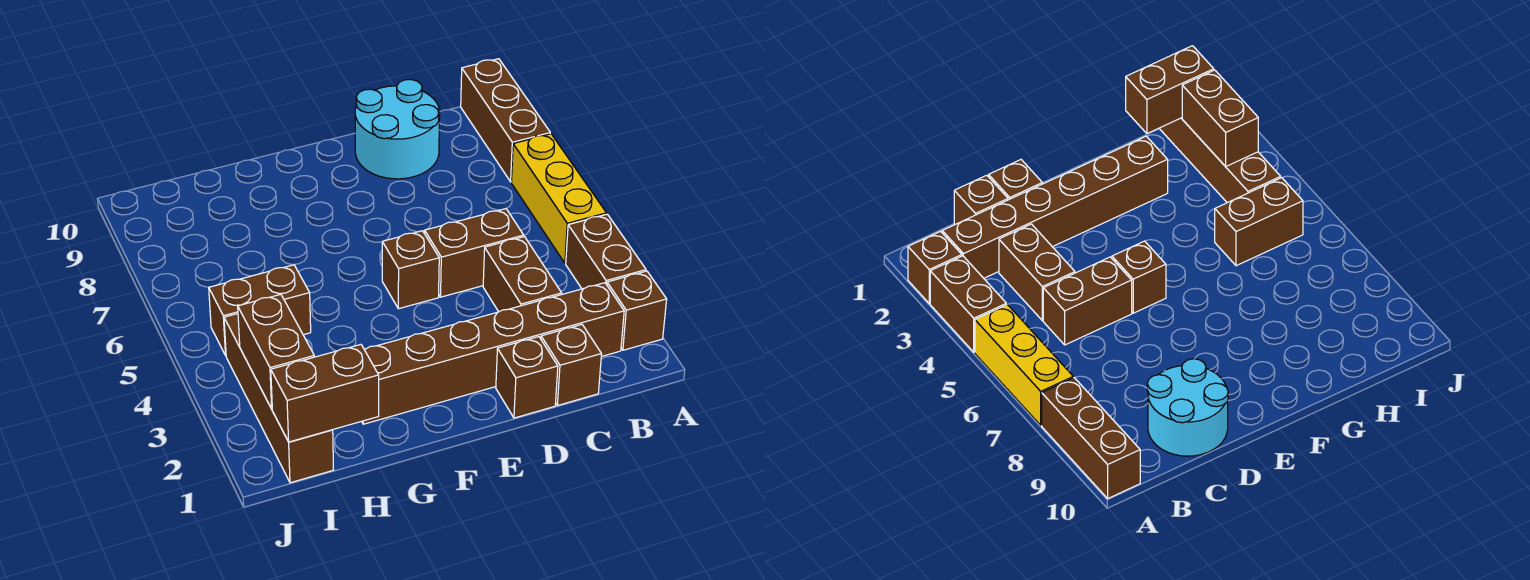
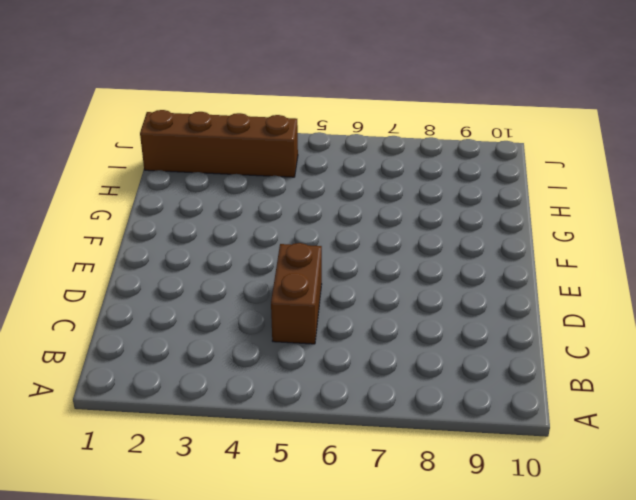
none -> brown brick A2 level 1
none -> brown brick A3:A4 level 1
none -> yellow brick A5:A7 level 1

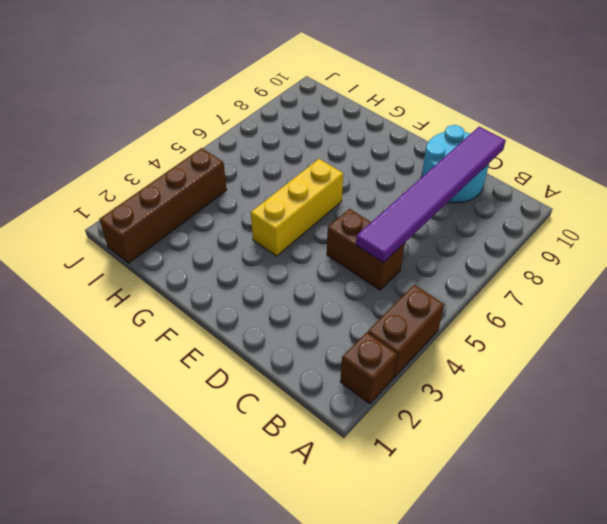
purple tile C5:C10 level 2 -> none
yellow brick F4:F6 level 1 -> yellow brick A5:A7 level 1
none -> brown brick A8:A10 level 1
none -> brown brick B2:G2 level 1
none -> brown brick C1 level 1

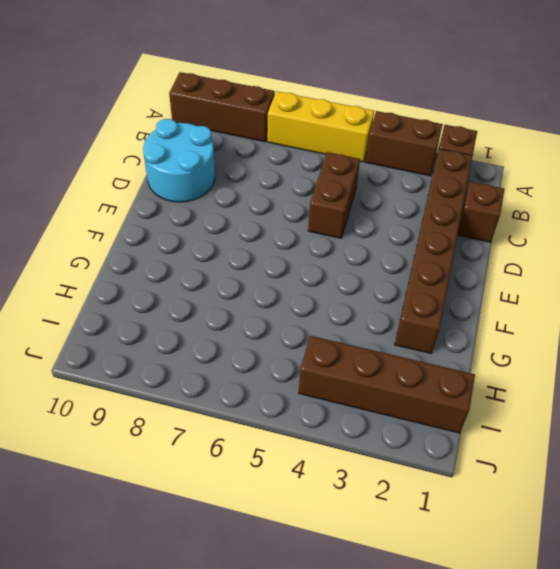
none -> brown brick C3:C4 level 1
none -> brown brick D1 level 1
none -> brown brick E5 level 1

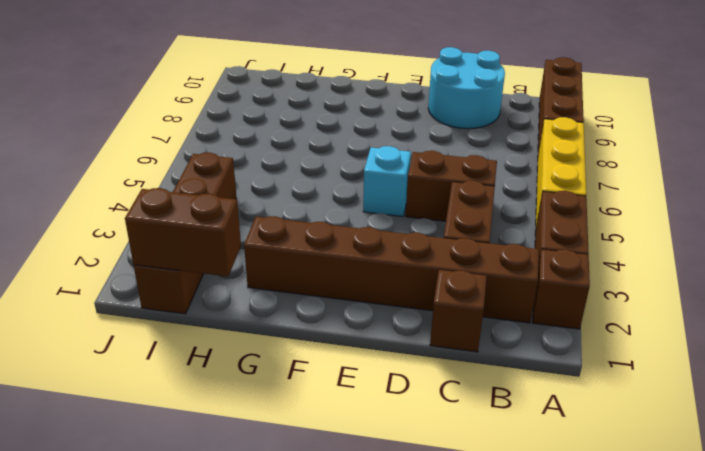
cyan brick E5 level 1 -> brown brick E5 level 1
none -> brown brick D1 level 1
none -> brown brick H5:I5 level 1
none -> brown brick I2:I3 level 2

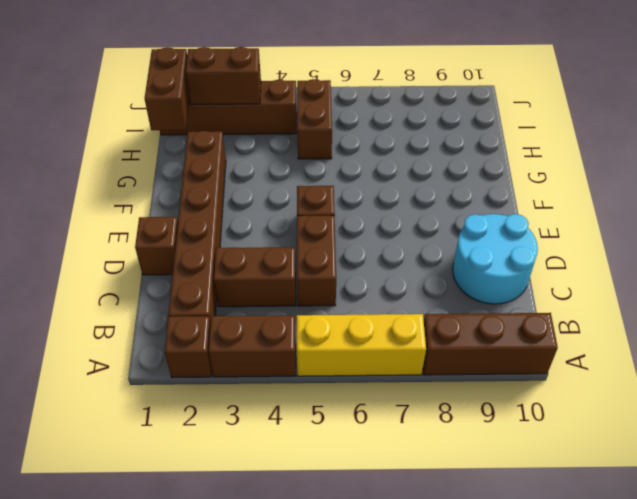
none -> brown brick C1 level 1

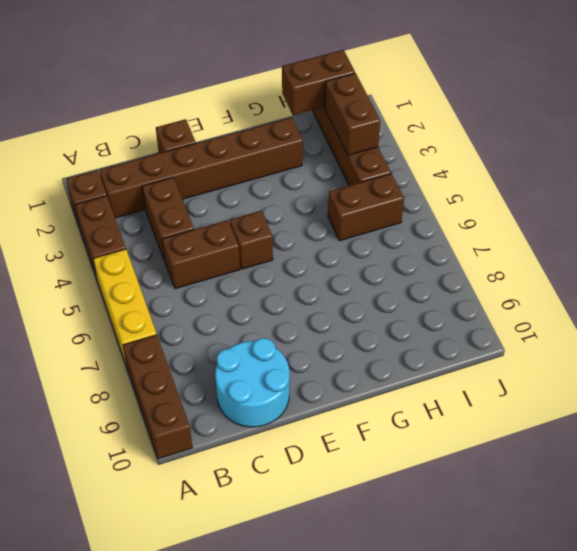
none -> brown brick C1 level 1

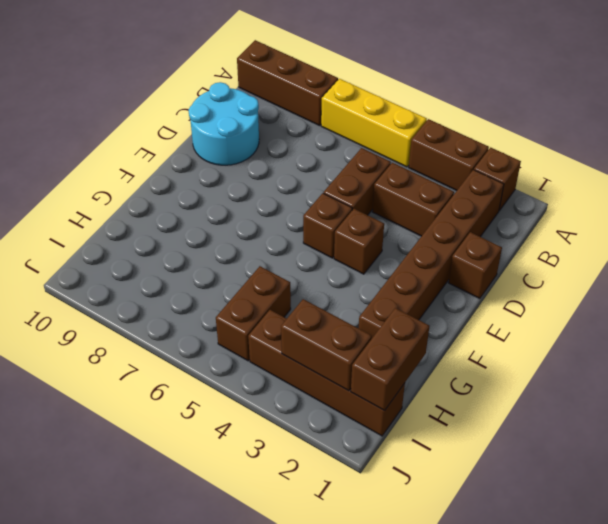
brown brick E4 level 1 -> brown brick C1 level 1

